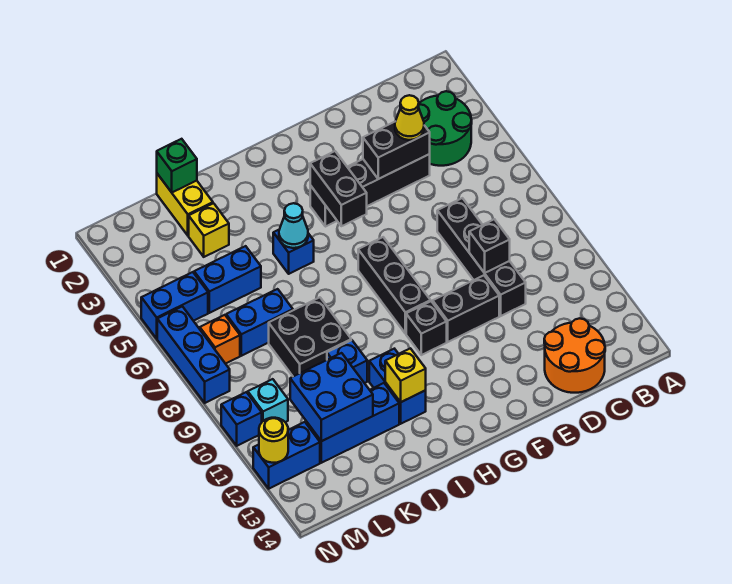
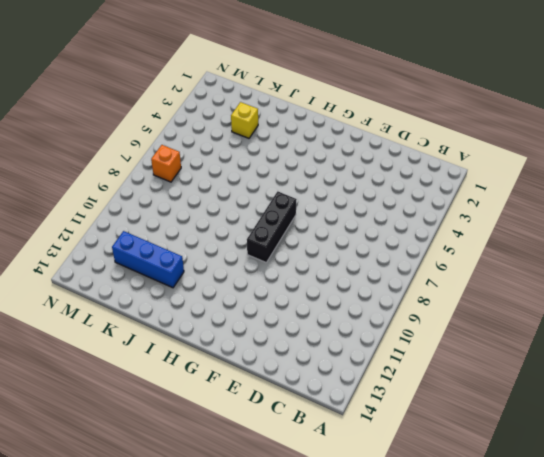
none -> green round brick B3:C4 level 1
none -> orange round brick C13:D14 level 1
none -> black brick D4:G4 level 1
none -> black brick D7:D10 level 1

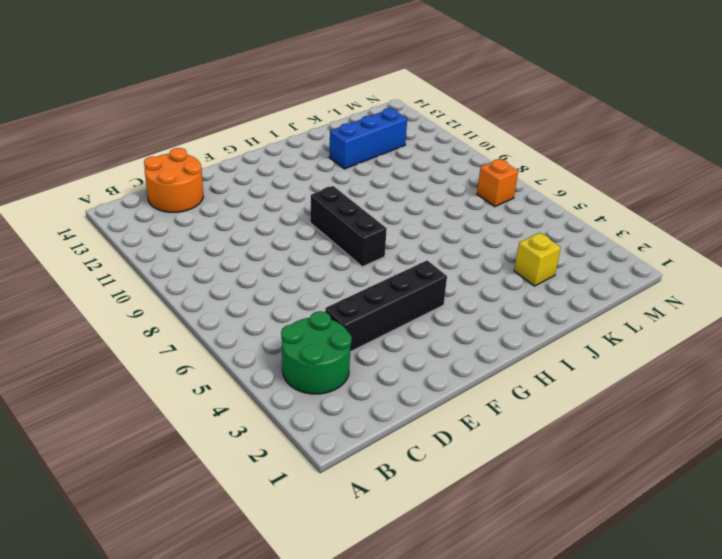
none -> black brick D7:D10 level 1
none -> black brick E10:F10 level 1
none -> black brick G10 level 1
none -> blue brick I5 level 1

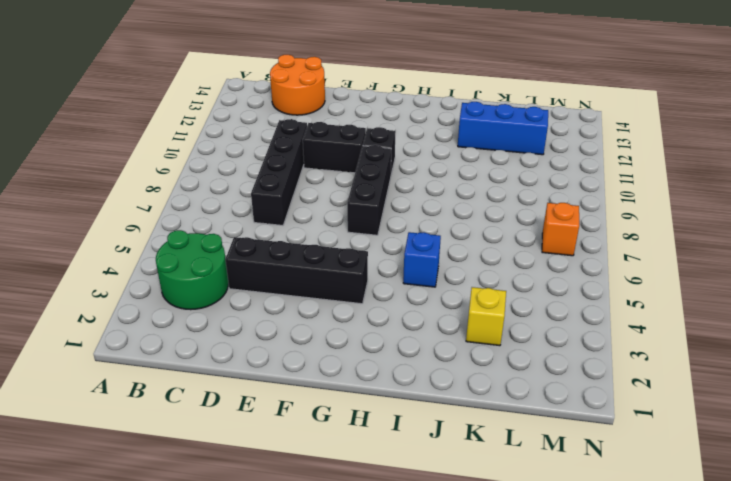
none -> blue brick I11:I12 level 1
none -> black brick J8:K9 level 1
none -> blue brick J10 level 1
none -> yellow brick K1:K2 level 1

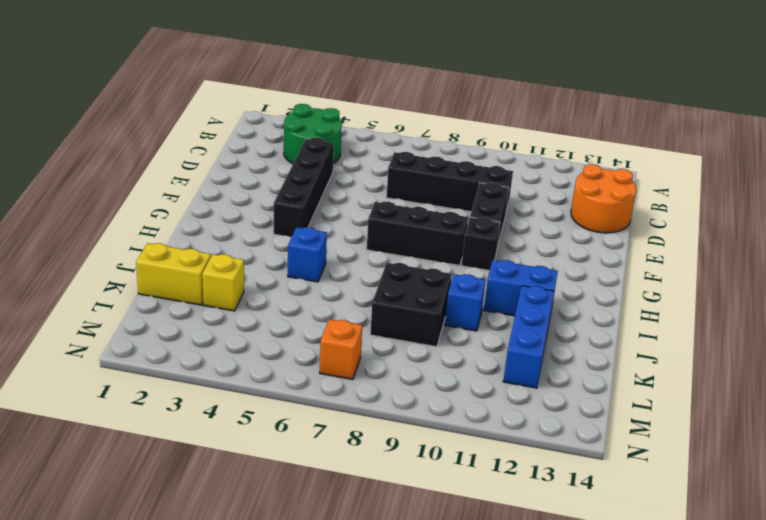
none -> blue brick K5:L5 level 1
none -> blue brick K7:L7 level 1
none -> blue brick M5:N5 level 1
none -> cyan brick M10 level 1

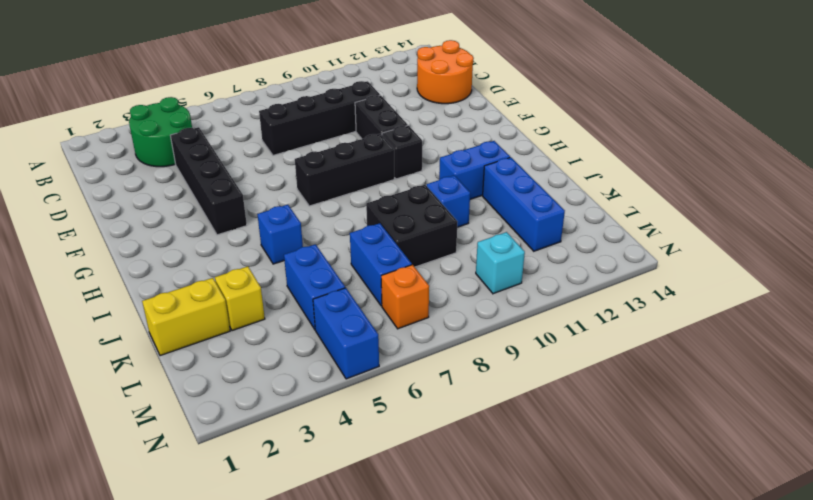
none -> blue brick M12:N12 level 1
none -> blue brick N6:N8 level 1
none -> blue brick N10 level 1
none -> black brick D4:E4 level 2

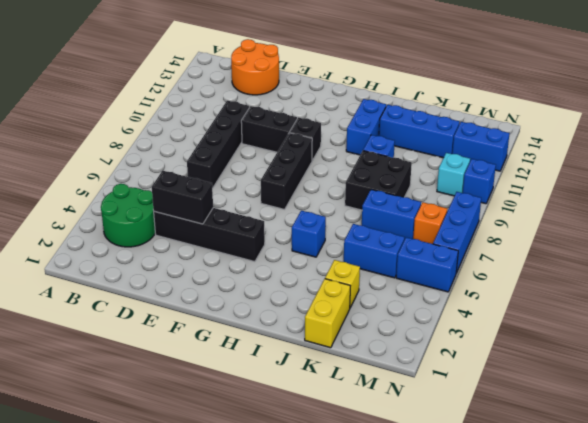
none -> black brick D9 level 2
none -> black brick G4:G5 level 2
none -> cyan cone I5 level 2
none -> yellow brick I12 level 2

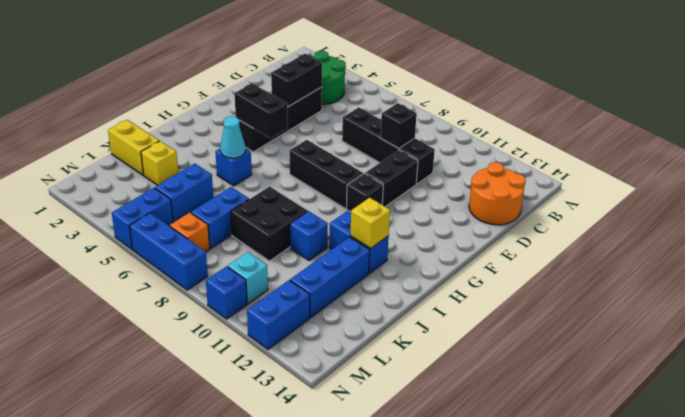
none -> green brick K1 level 2
none -> blue brick K11:L12 level 2
none -> yellow round brick N12 level 2
none -> yellow cone D4 level 3

